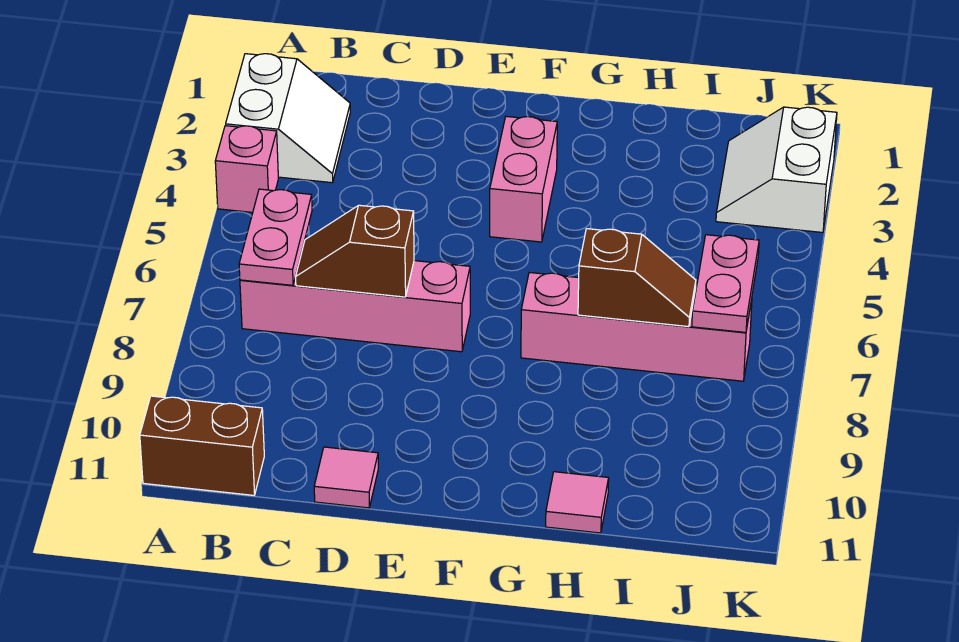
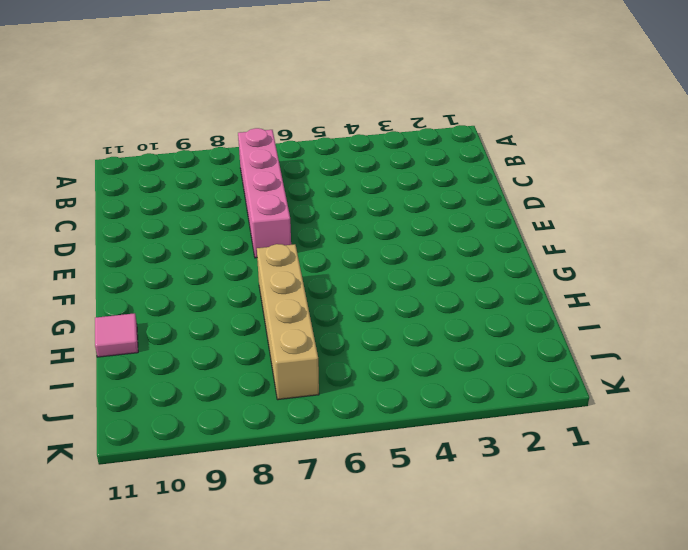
tan brick G7:J7 level 1 -> pink brick G7:J7 level 1
none -> white slope A2:B3 level 1 top A
none -> pink brick A4 level 1
none -> brown brick A11:B11 level 1

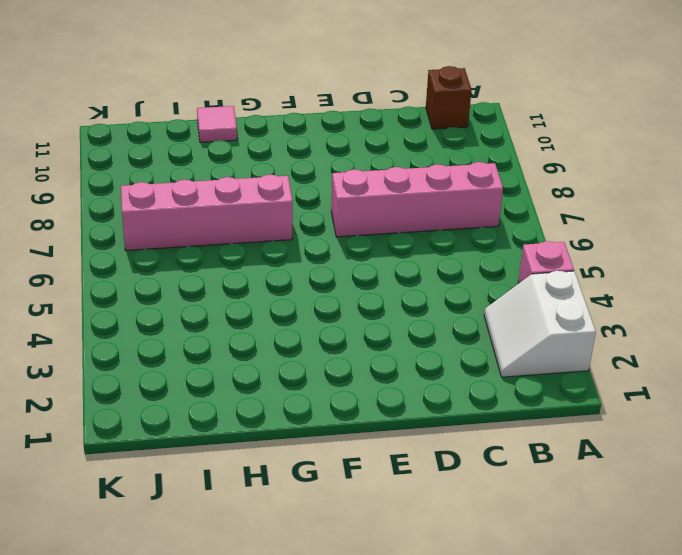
brown brick B11 level 1 -> brown brick A11:B11 level 1
none -> pink tile D11 level 1
none -> pink brick F3:F4 level 1
none -> white slope J2:K3 level 1 top K

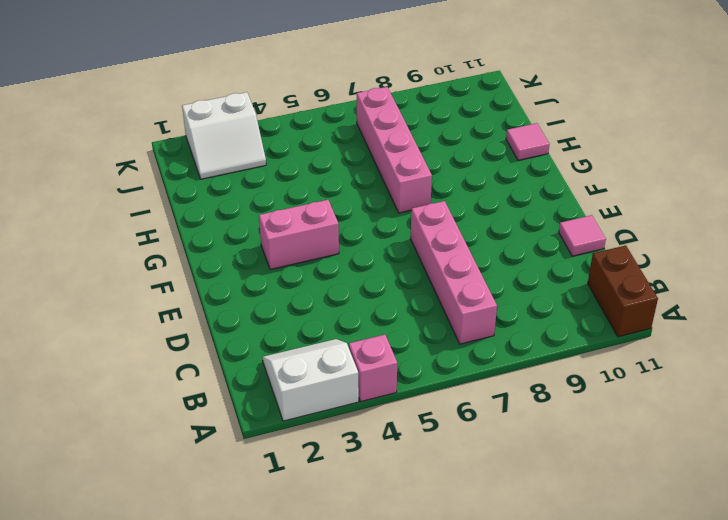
none -> pink plate B6:B7 level 2
none -> brown slope C7:D7 level 2 top D
none -> brown slope H7:I7 level 2 top H

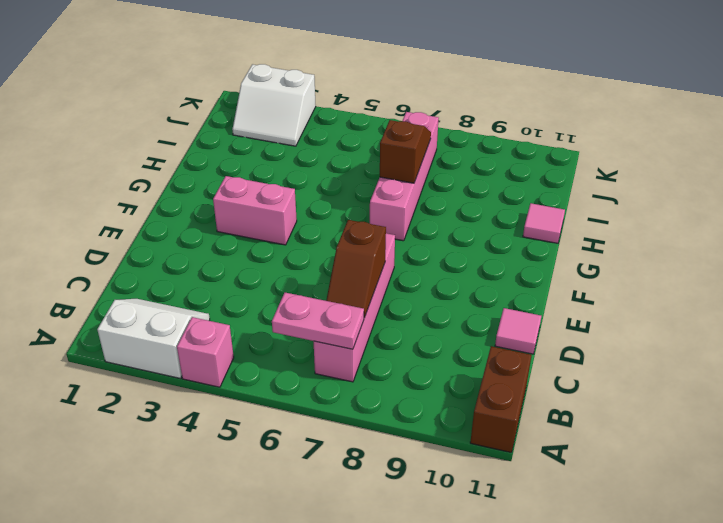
none -> pink plate J6:J7 level 2

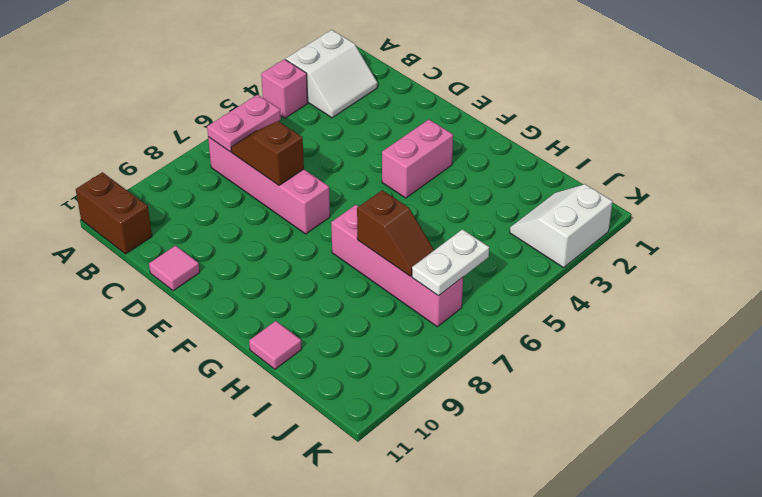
white plate J6:J7 level 2 -> pink plate J6:J7 level 2

